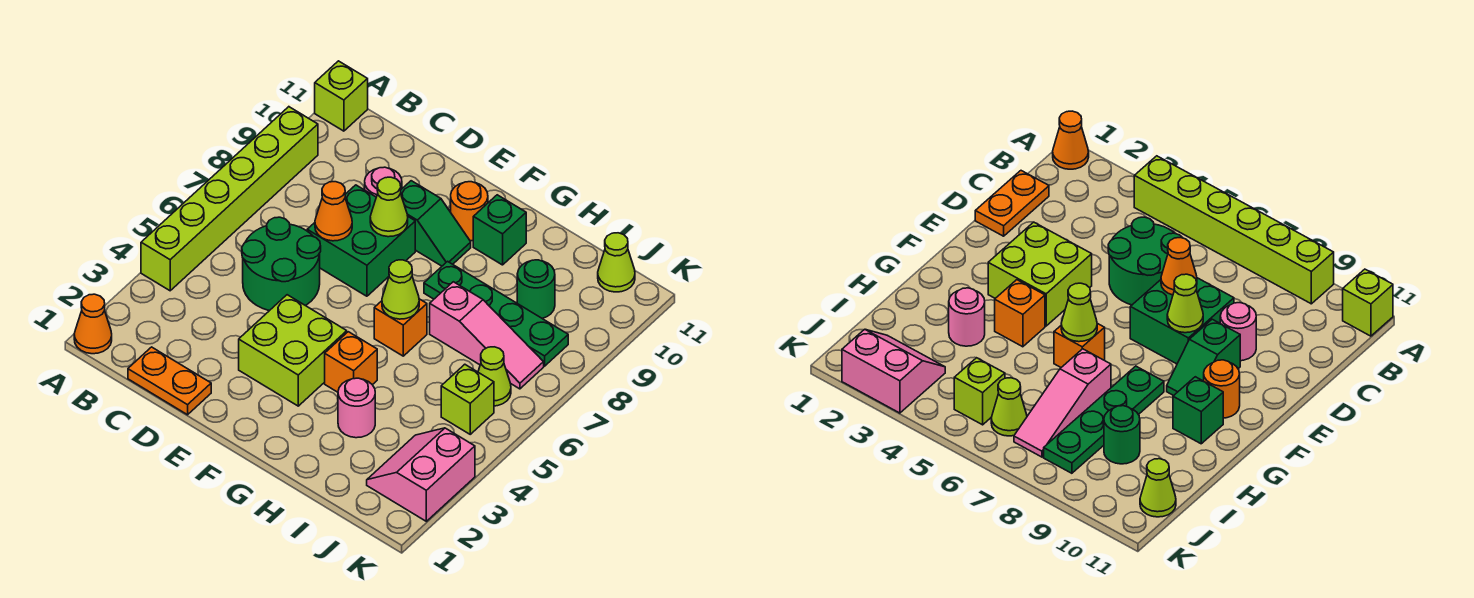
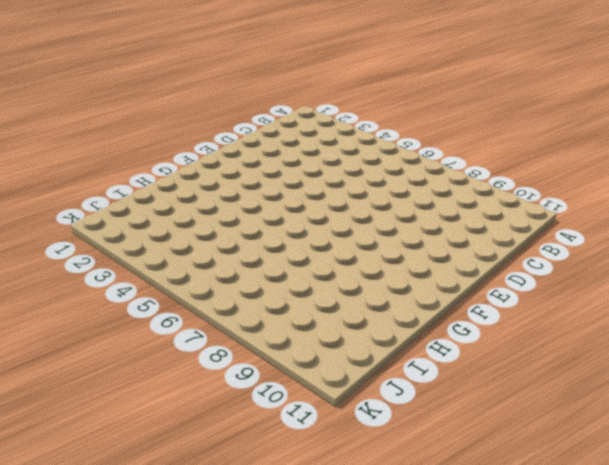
none -> orange cone A1 level 1
none -> lime brick A4:A9 level 1
none -> lime brick A11 level 1

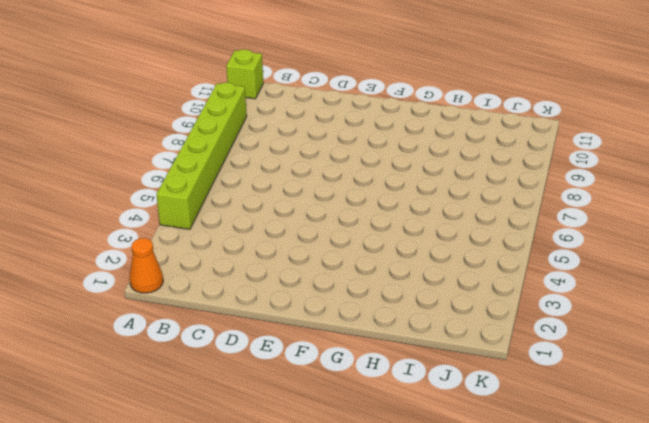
none -> orange plate C1:D1 level 1
none -> green round brick C5:D6 level 1
none -> green brick D7:E8 level 1

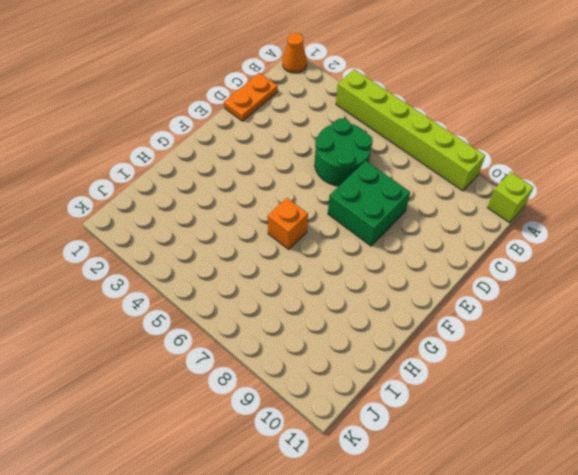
none -> pink round brick D9 level 1
none -> lime brick E3:F4 level 1
none -> green slope E9:F9 level 1 top E

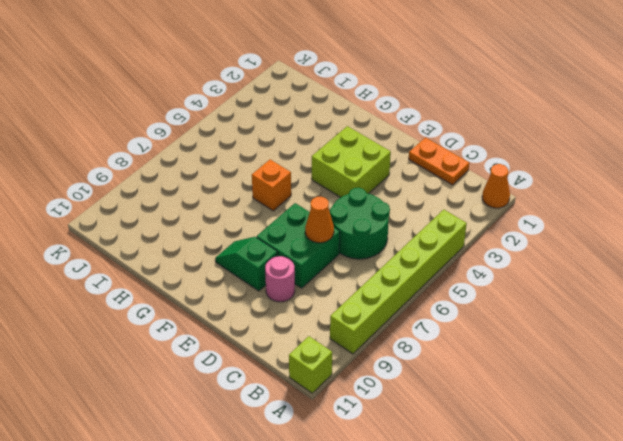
none -> orange round brick F10 level 1
none -> orange brick G4 level 1
none -> green plate G8:J8 level 1

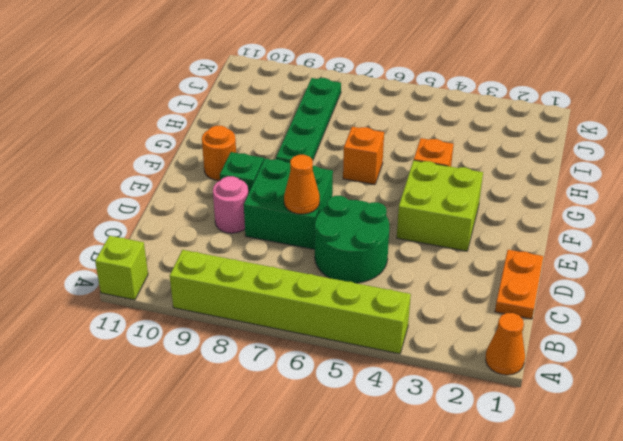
none -> green brick G10 level 1
none -> pink round brick H3 level 1
none -> pink slope H7:J7 level 1 top H

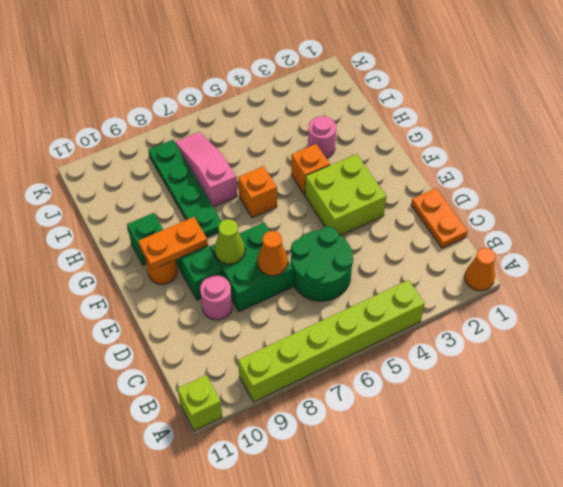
orange plate F9:F10 level 2 -> none
none -> green round brick I9 level 1
none -> pink slope J2:K3 level 1 top K
none -> lime brick J5 level 1

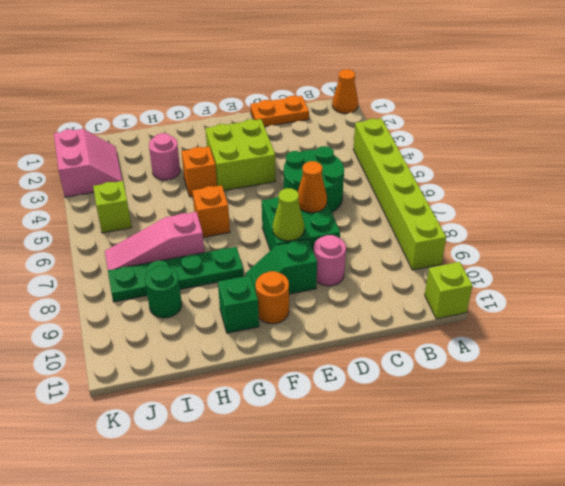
none -> lime cone J6 level 1
none -> lime cone J11 level 1
none -> lime cone G6 level 2

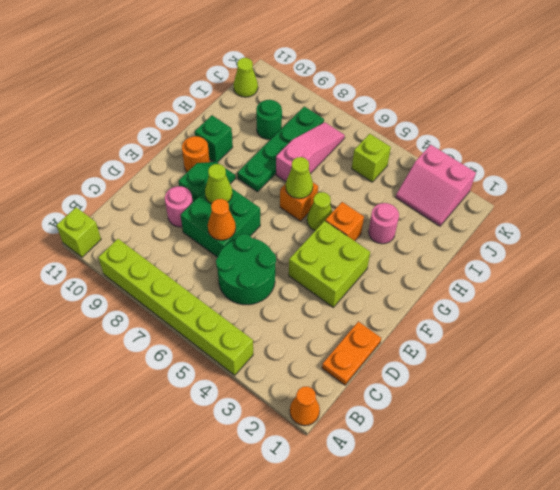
lime cone G5 level 1 -> lime cone J6 level 1

